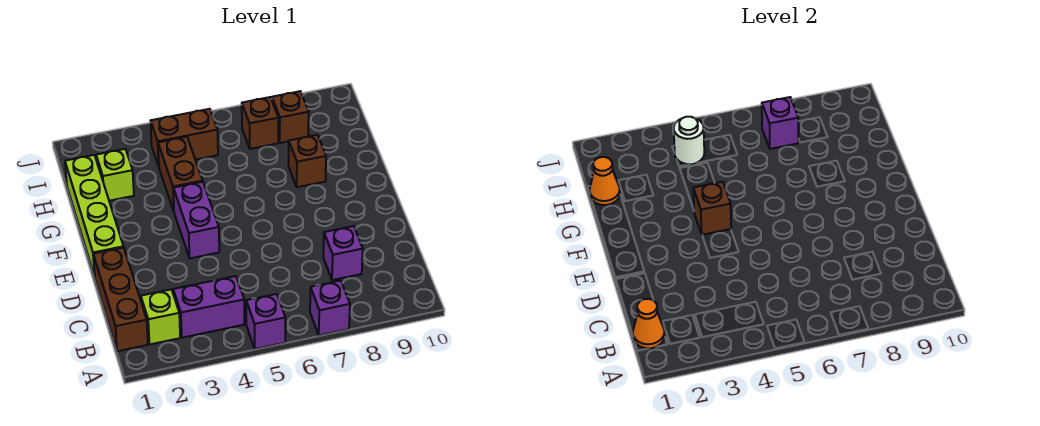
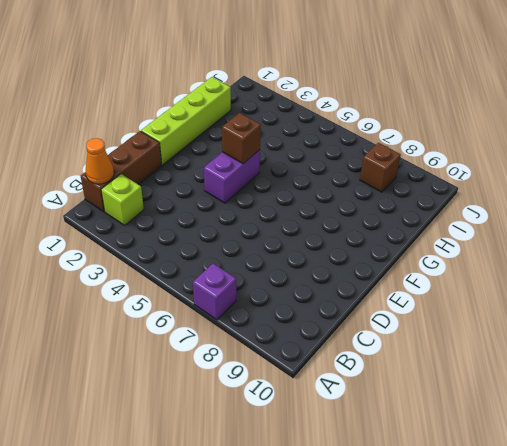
none -> purple brick A5 level 1
none -> purple brick B3:B4 level 1
none -> purple brick C8 level 1

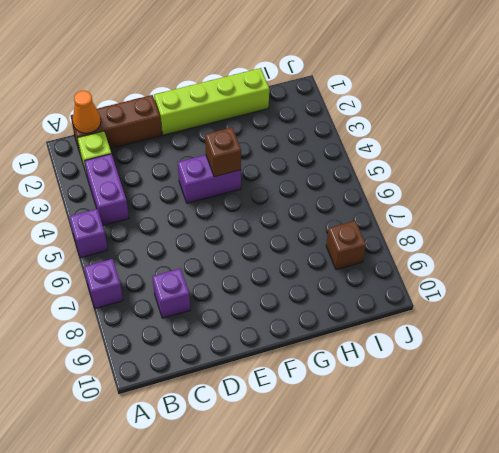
none -> brown brick G4:H4 level 1
none -> brown brick G8 level 1
none -> lime brick H2 level 1

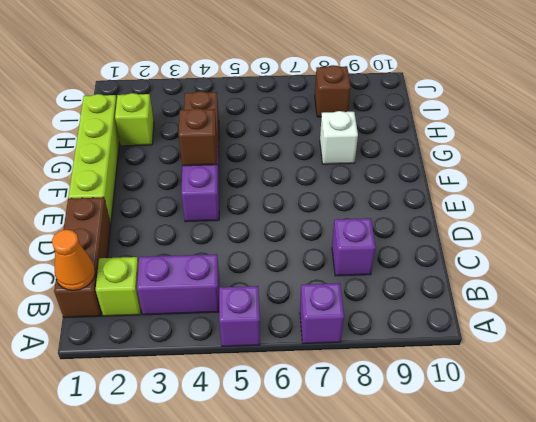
white brick G8 level 1 -> brown brick G8 level 1
none -> brown brick I4:I5 level 1
none -> brown brick I7 level 1
none -> orange cone H1 level 2

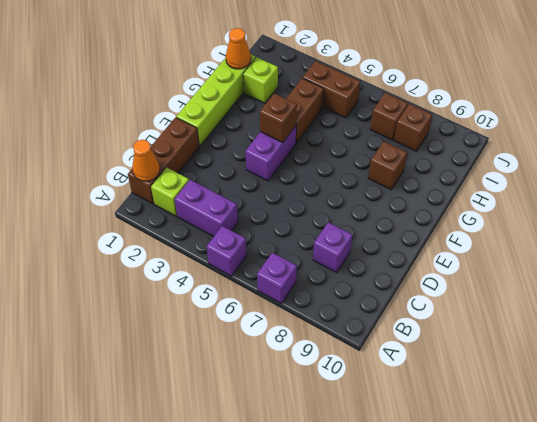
none -> white round brick I4 level 2
none -> purple brick I7 level 2

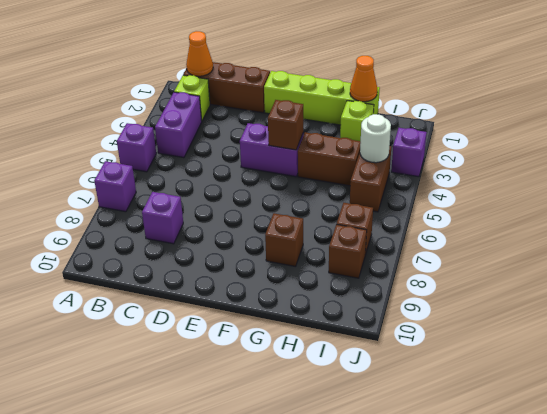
purple brick J3 level 1 -> purple brick I7 level 2

